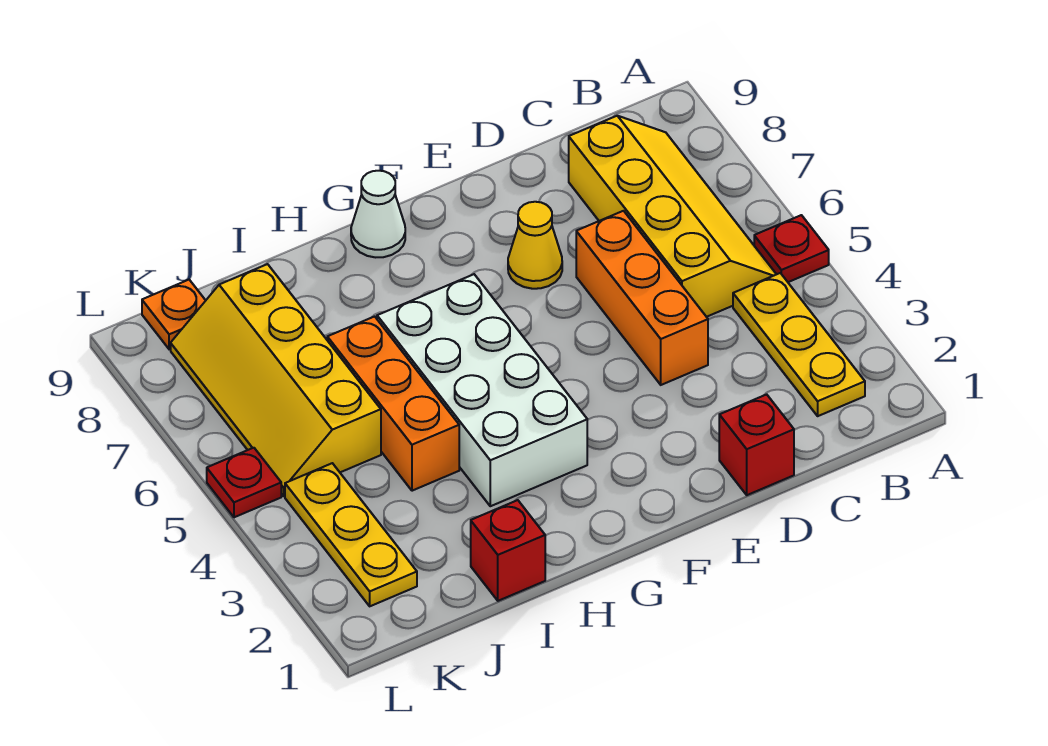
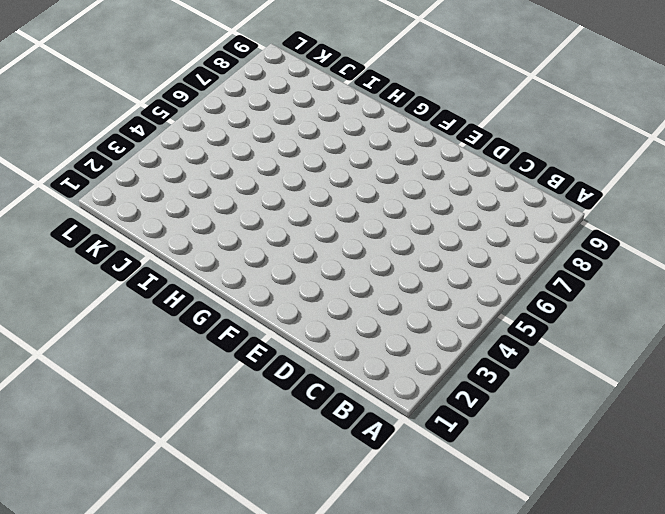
none -> red plate A5 level 1
none -> yellow plate B2:B4 level 1
none -> yellow slope B5:C8 level 1 top C

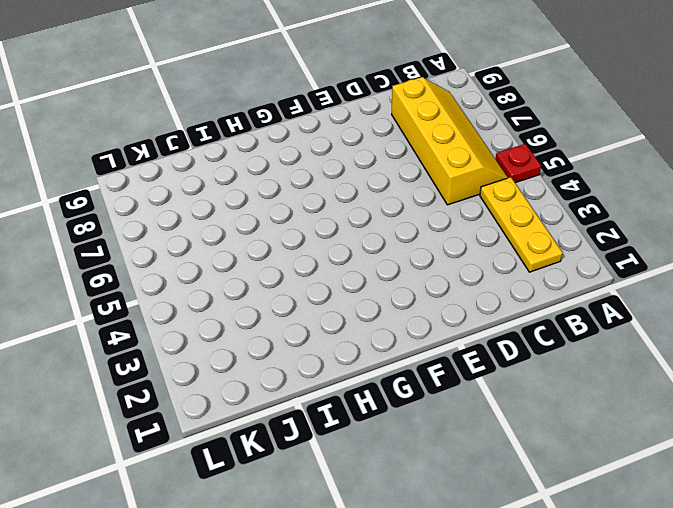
none -> red brick D1 level 1
none -> orange brick D4:D6 level 1
none -> yellow cone E7 level 1

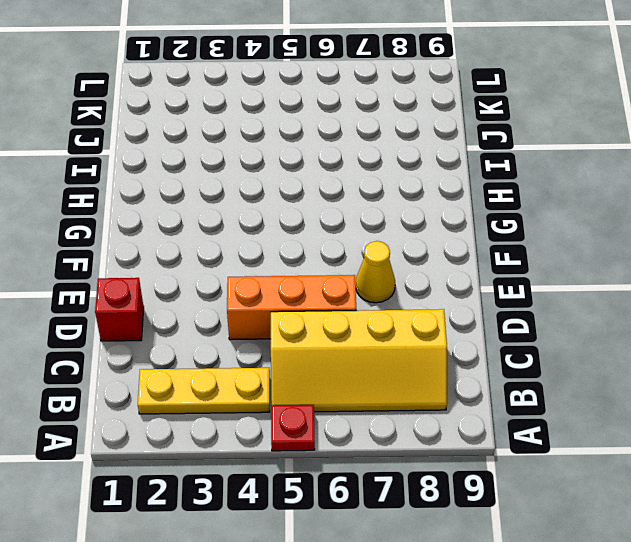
none -> white brick G3:H6 level 1
none -> white cone G9 level 1
none -> red brick I1 level 1

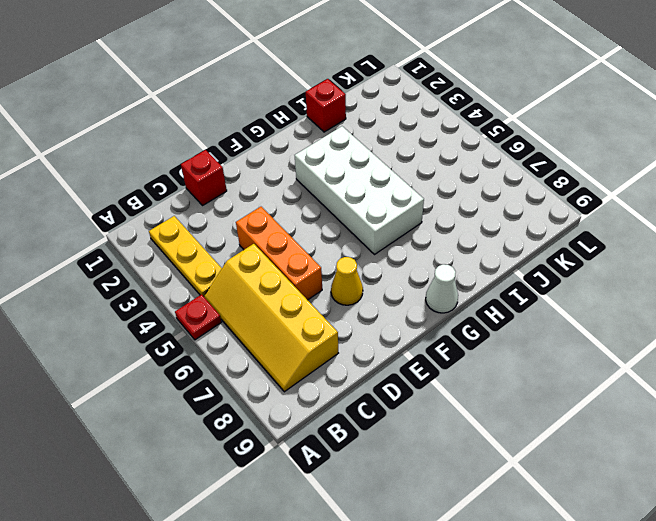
none -> orange brick I4:I6 level 1
none -> yellow slope J5:K8 level 1 top J
none -> yellow plate K2:K4 level 1

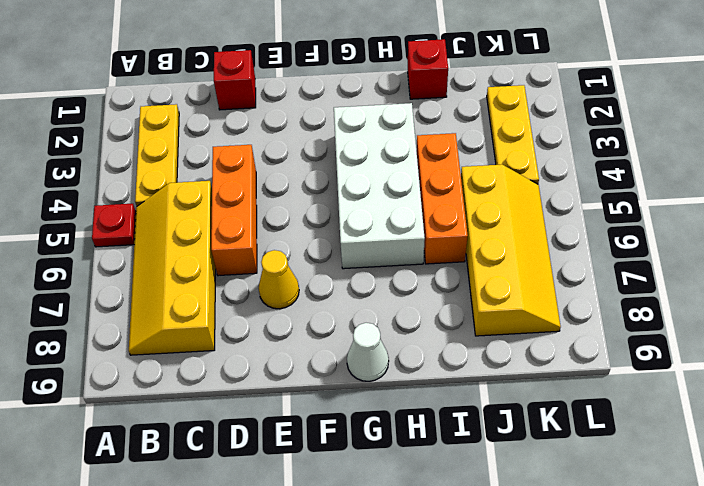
none -> orange plate K9 level 1
none -> red plate L5 level 1

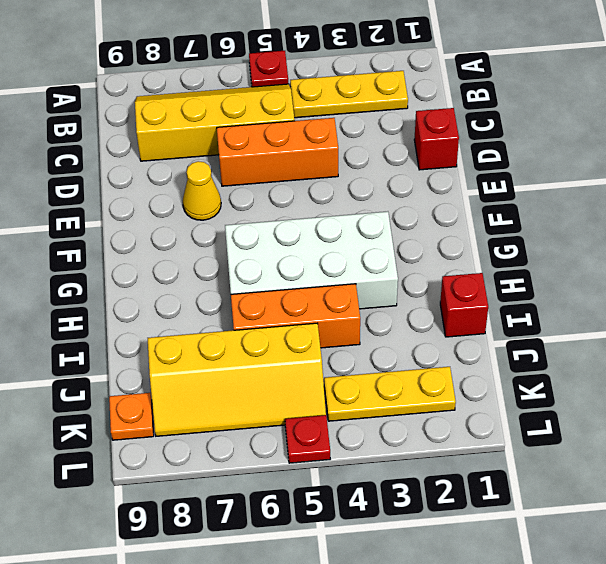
none -> white cone G9 level 1

